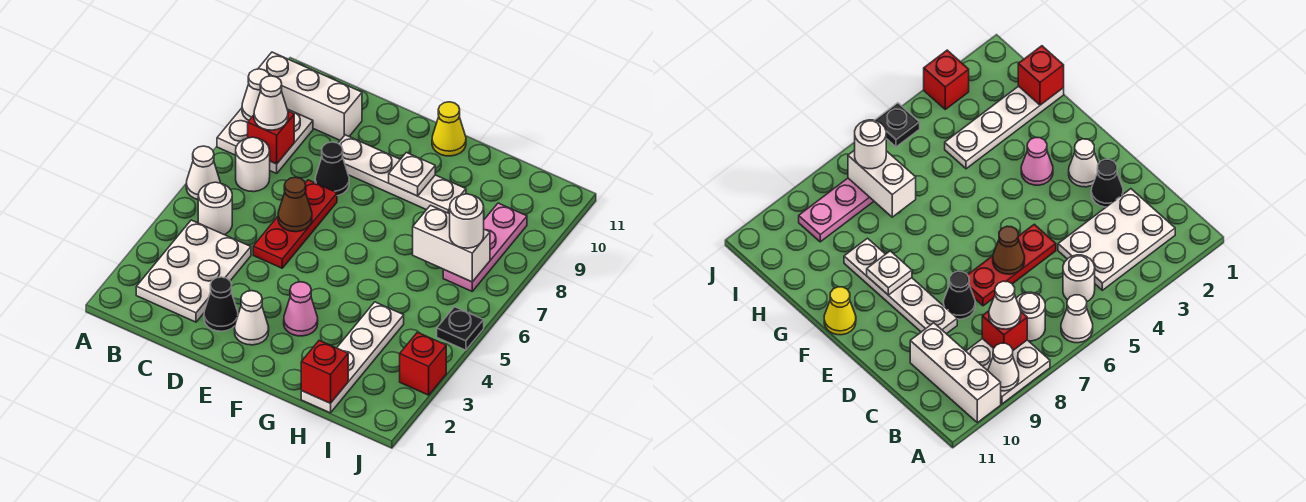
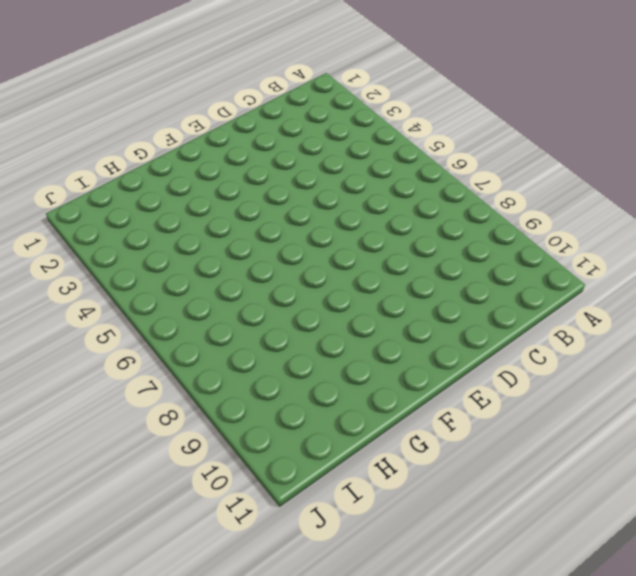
none -> white cone A6 level 1
none -> white plate A8:B9 level 1
none -> white brick A10:C10 level 1

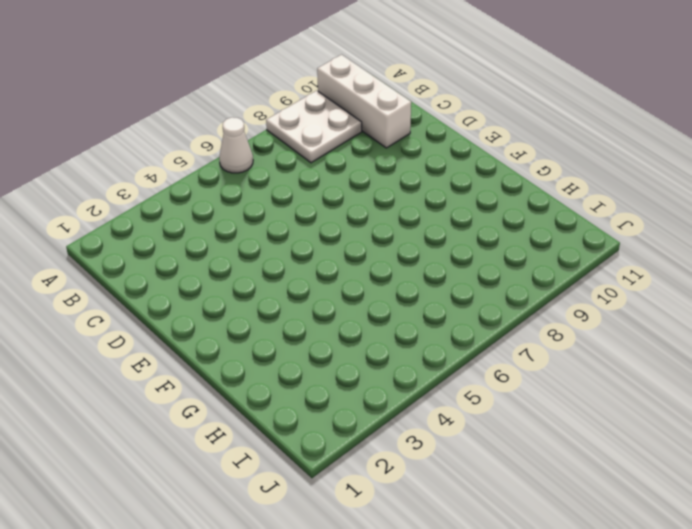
none -> white plate B2:C4 level 1
none -> white round brick B5 level 1
none -> white round brick B7 level 1

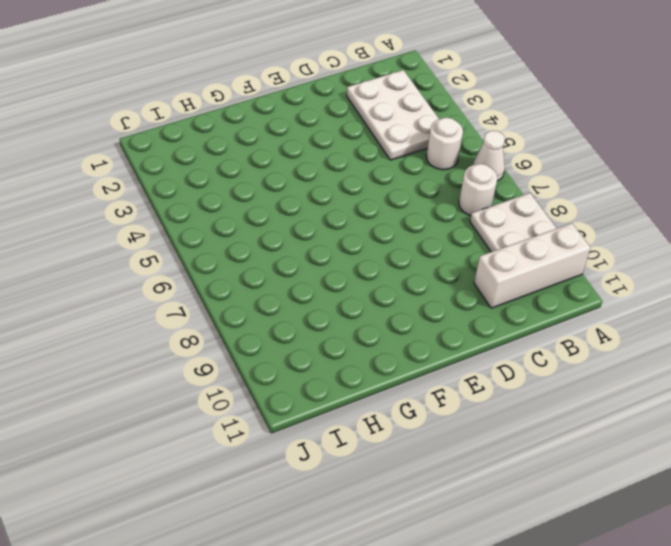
none -> black cone D2 level 1
none -> red plate D5:D7 level 1
none -> black cone D8 level 1

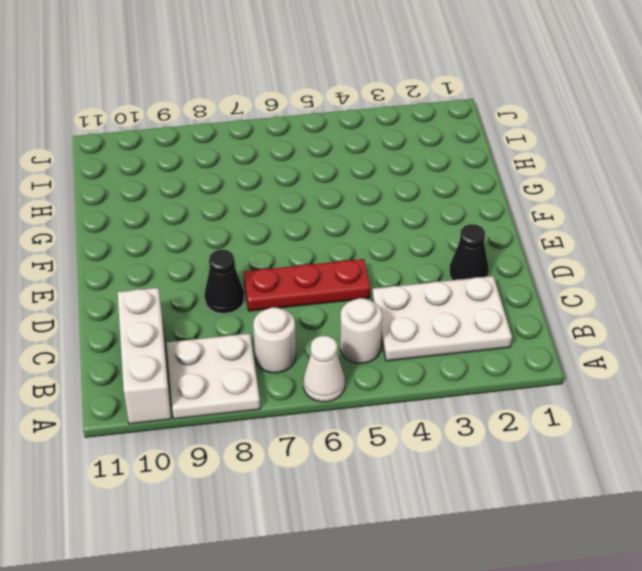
none -> white plate D9:G9 level 1
none -> white cone E2 level 1
none -> pink cone F3 level 1

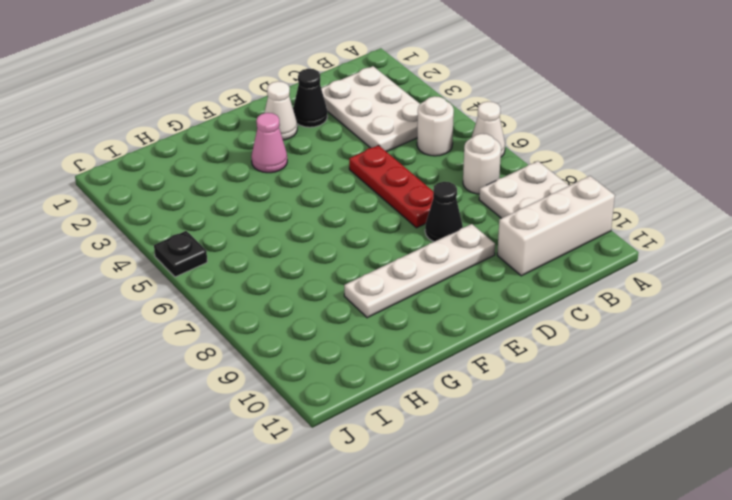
none -> yellow cone F11 level 1
none -> white plate H1:H4 level 1
none -> pink plate I7:I9 level 1

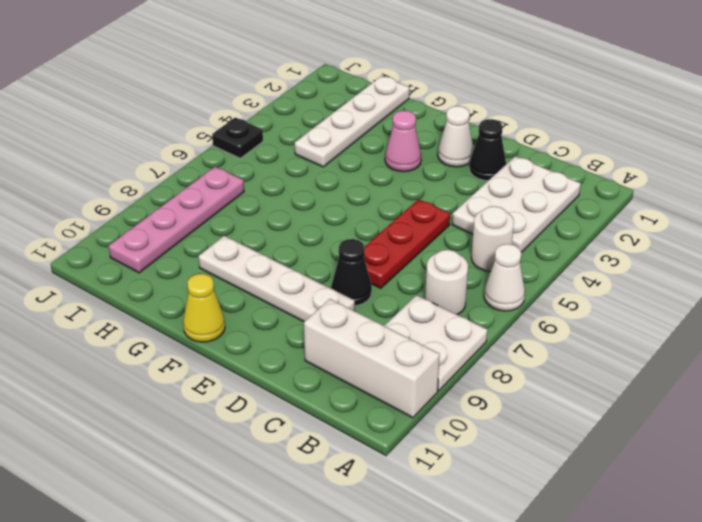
pink plate I7:I10 level 1 -> pink plate I7:I9 level 1
none -> red brick J3 level 1
none -> white cone A9 level 2
none -> red brick B8 level 2

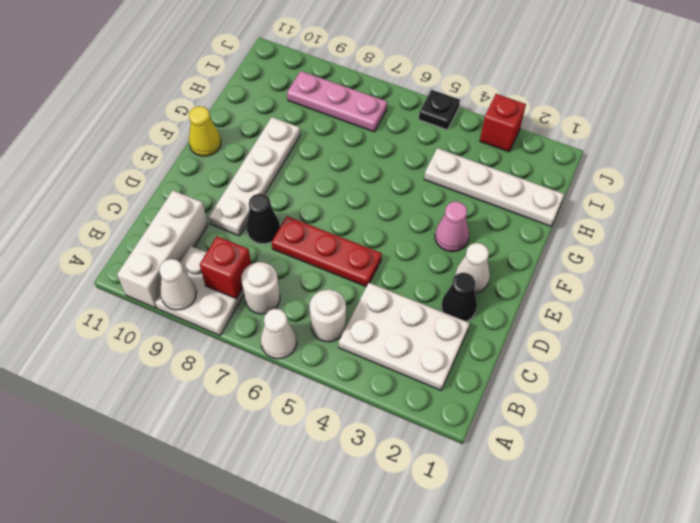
none -> brown cone D6 level 2
none -> white plate F9 level 2
none -> red brick H1 level 2

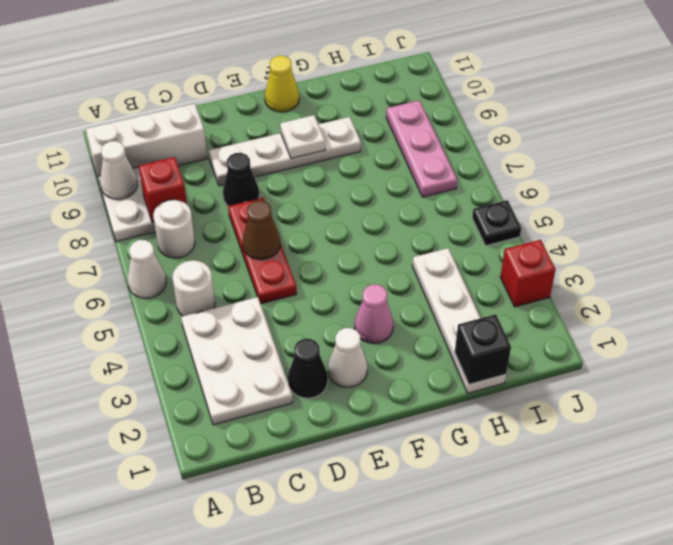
black brick H1 level 2 -> red brick H1 level 2
none -> white brick H7:I7 level 2
none -> white cone B8 level 3
none -> white round brick I7 level 3

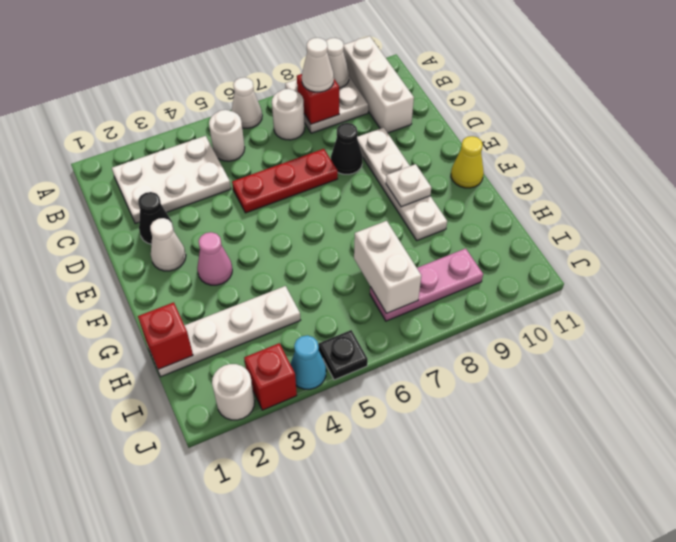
white round brick J2 level 1 -> white round brick I7 level 3
cyan cone J4 level 1 -> none
none -> brown cone D6 level 2

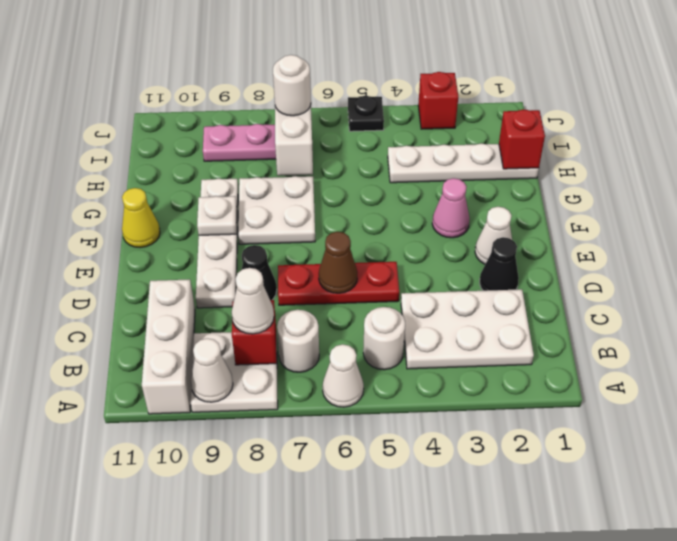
white plate F7:G8 level 1 -> none

